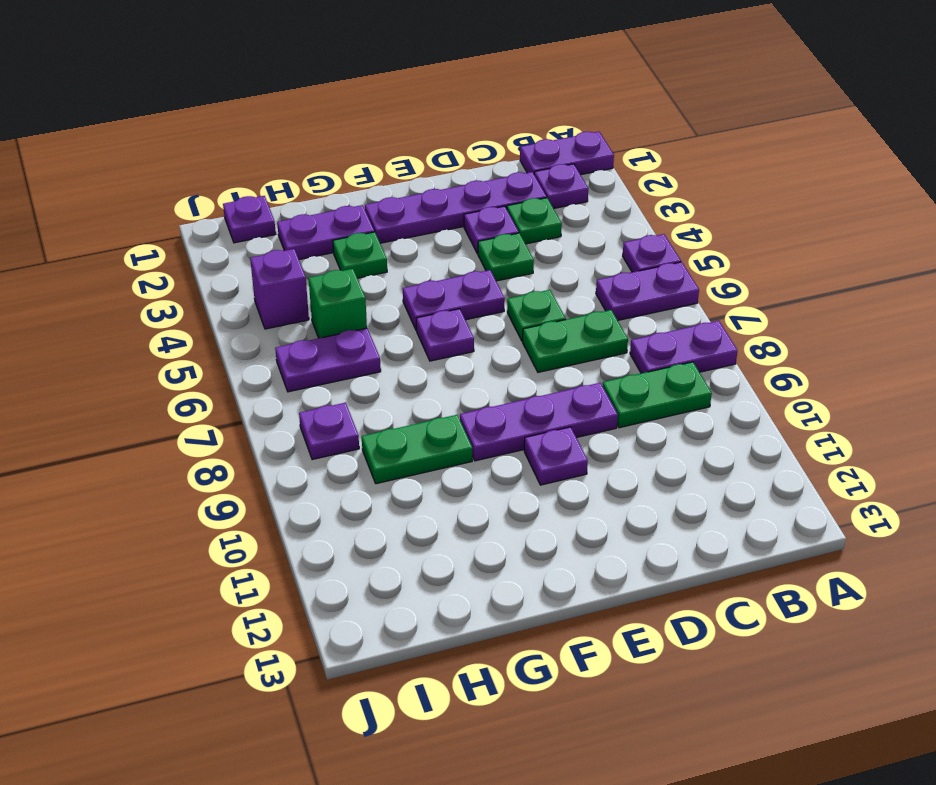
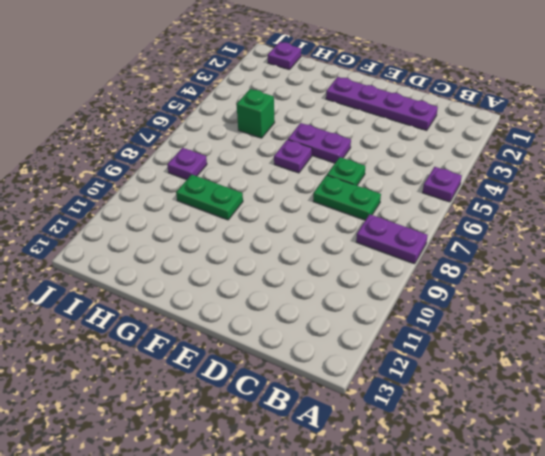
none -> purple plate A1:B1 level 1
none -> purple plate A6:B6 level 1
none -> purple plate B2 level 1

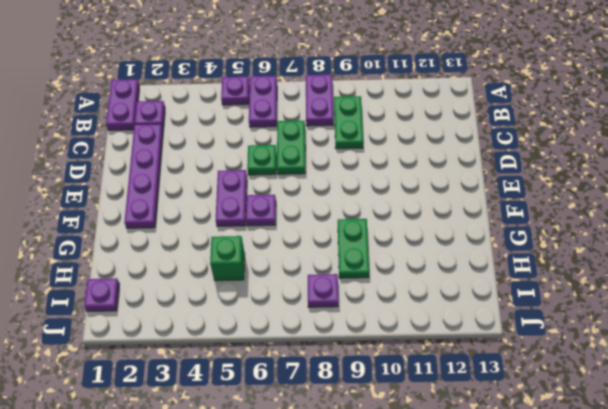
none -> green plate C3 level 1
none -> purple plate D3 level 1
none -> green plate D4 level 1

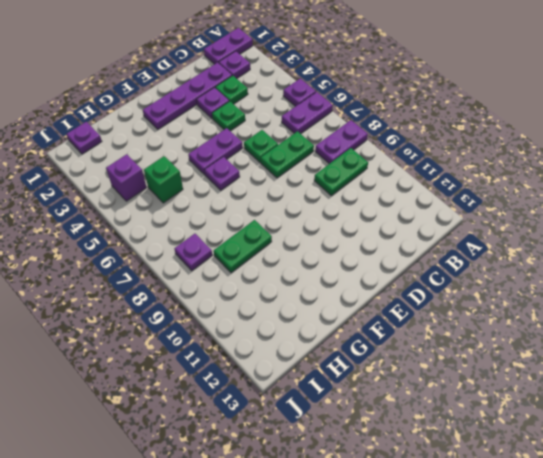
none -> purple plate D9:F9 level 1
none -> purple plate E10 level 1
none -> purple plate G2:H2 level 1

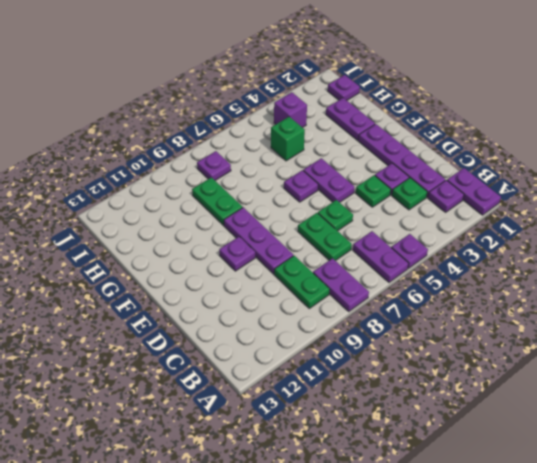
none -> green plate G3 level 1
none -> purple plate H6:I6 level 1

